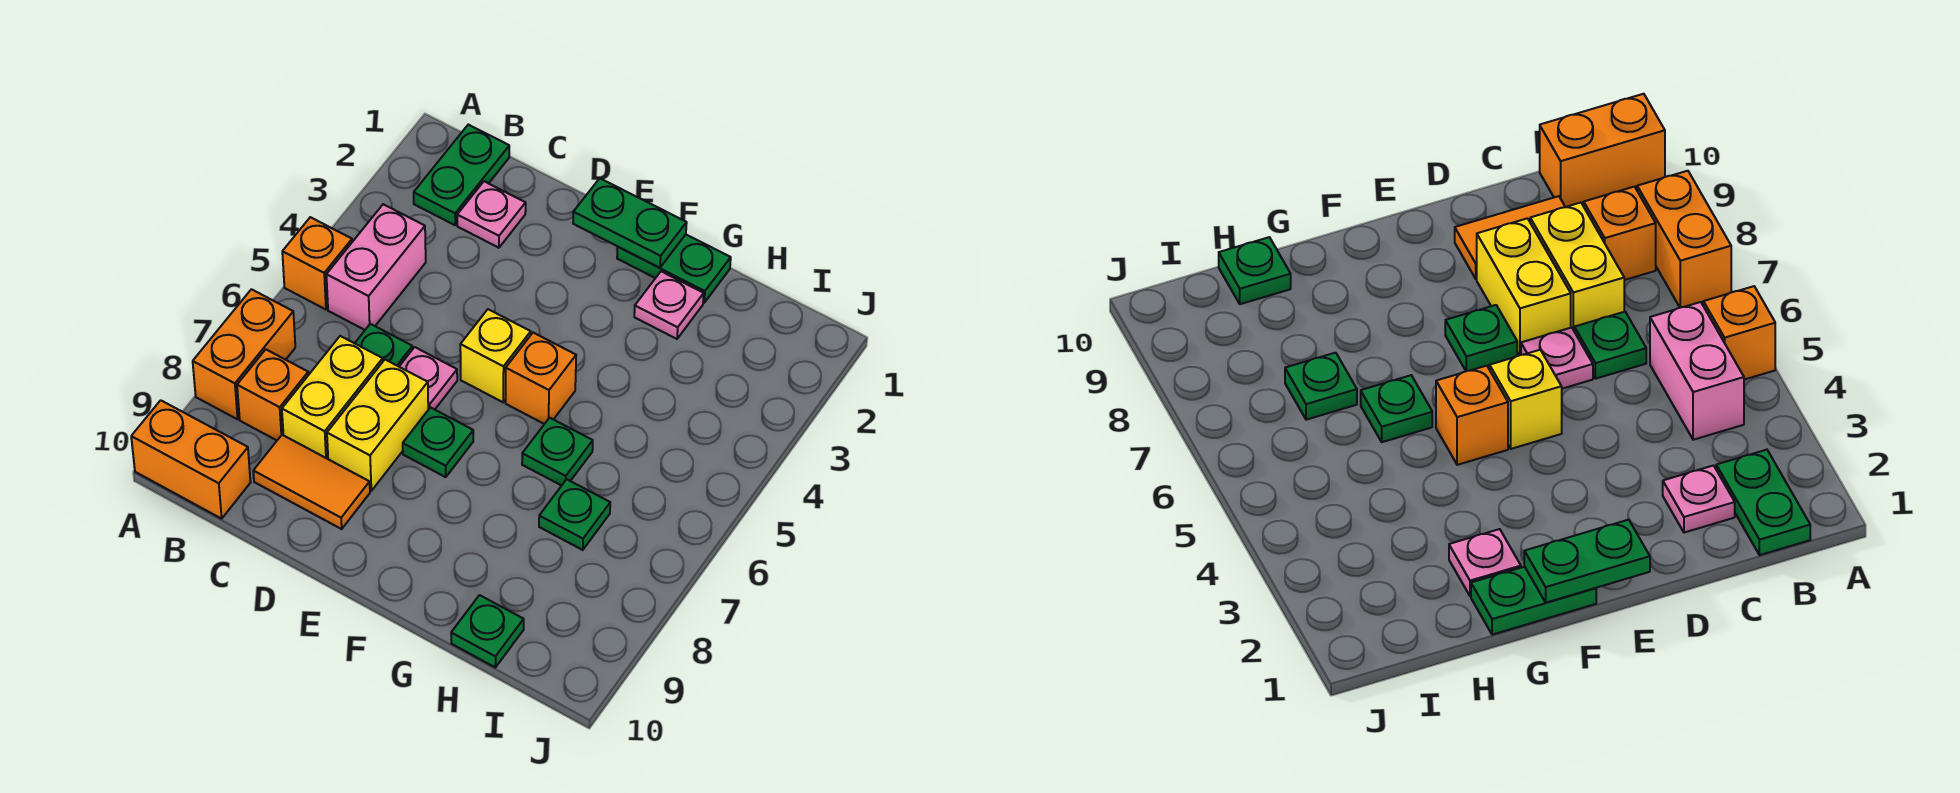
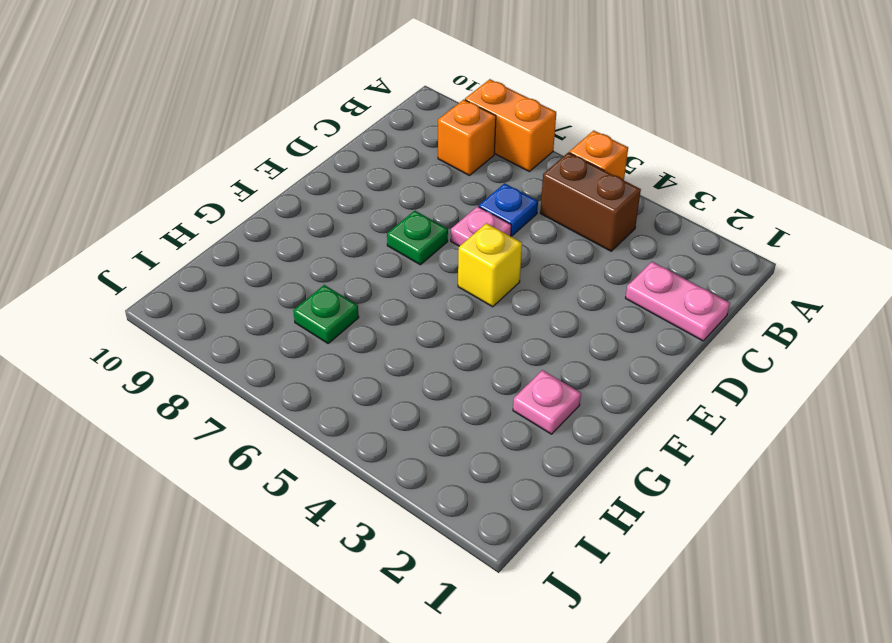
brown brick B4:B5 level 1 -> pink brick B4:B5 level 1
pink plate C1:C2 level 1 -> pink plate C2 level 1
blue plate C6 level 1 -> green plate C6 level 1
none -> orange brick A10:B10 level 1
none -> green plate B1:B2 level 1
none -> yellow brick C7:C8 level 1

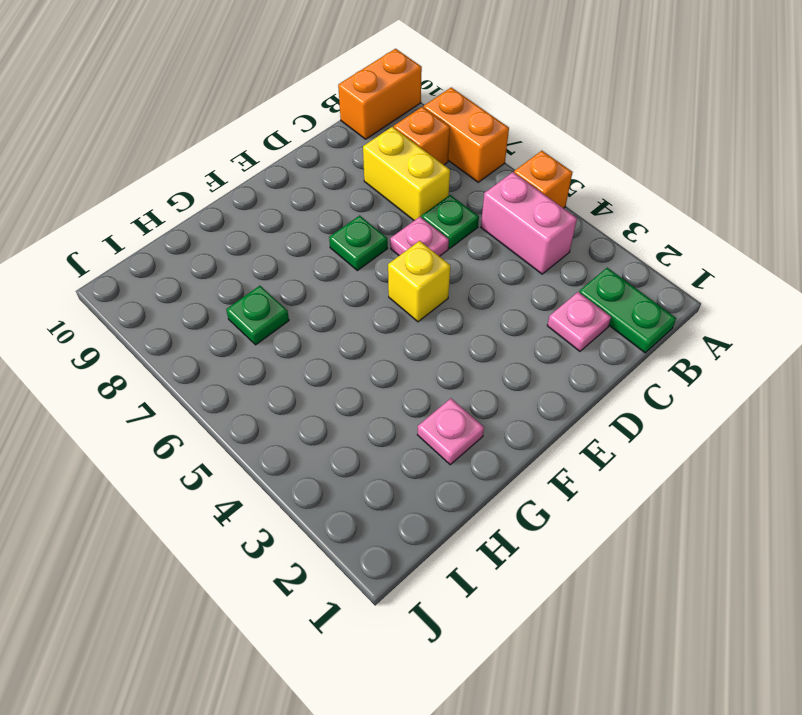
none -> orange tile C9:D9 level 1
none -> yellow brick D7:D8 level 1
none -> green plate F1:G1 level 1

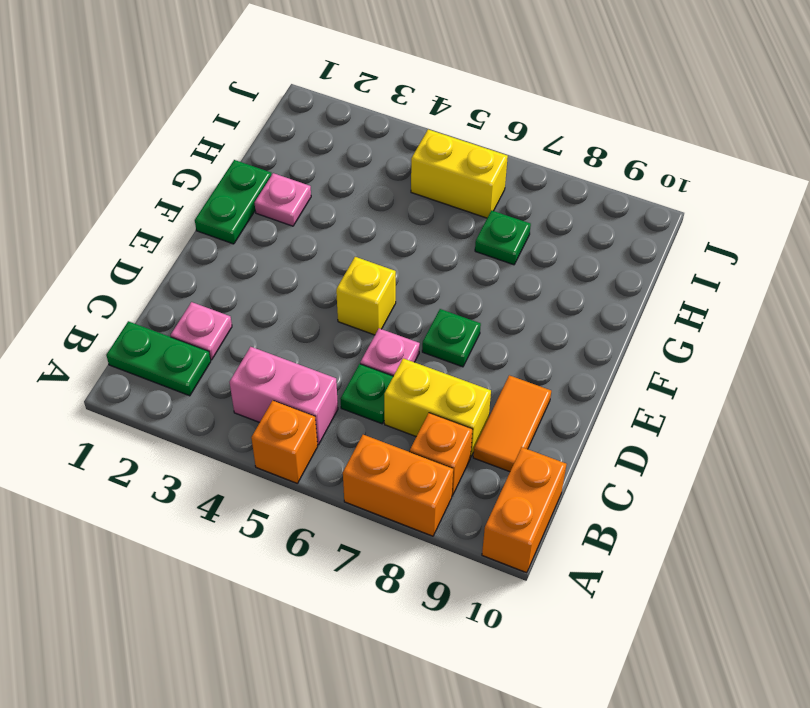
yellow brick I5:I6 level 1 -> yellow brick D7:D8 level 1
none -> orange brick F5 level 1
none -> green plate G6 level 1
none -> green plate H10 level 1

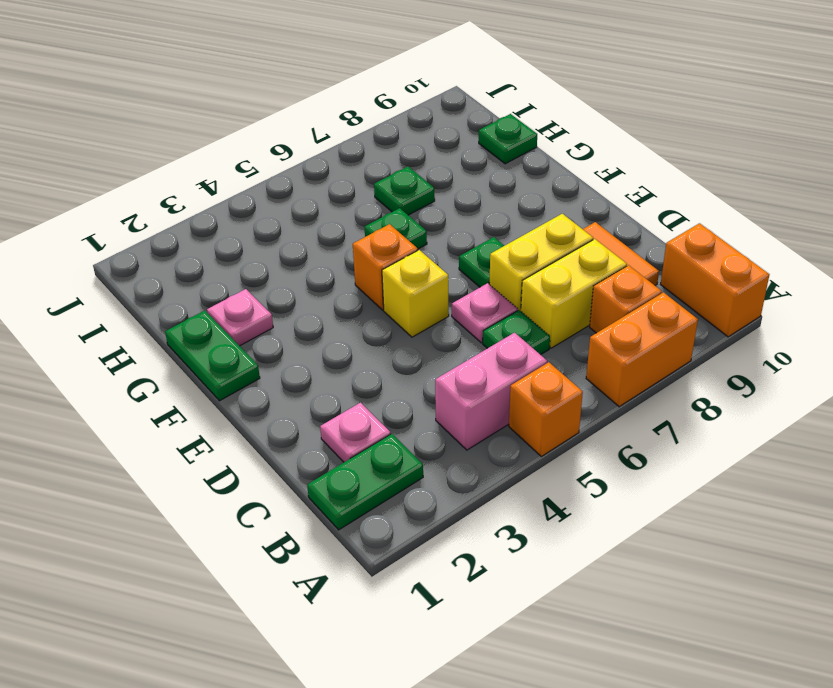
none -> green plate E1:F1 level 2

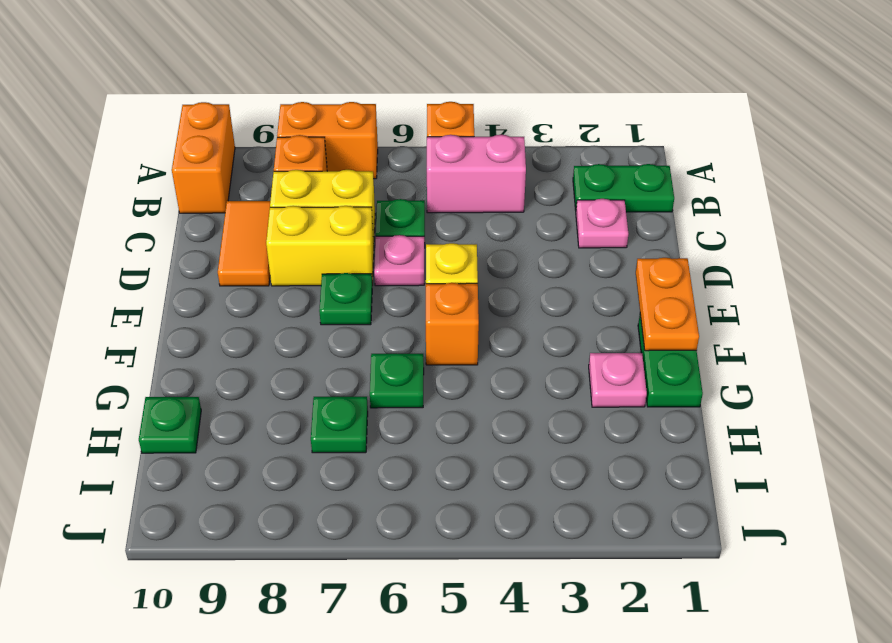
orange plate E1:F1 level 2 -> green plate E1:F1 level 2

